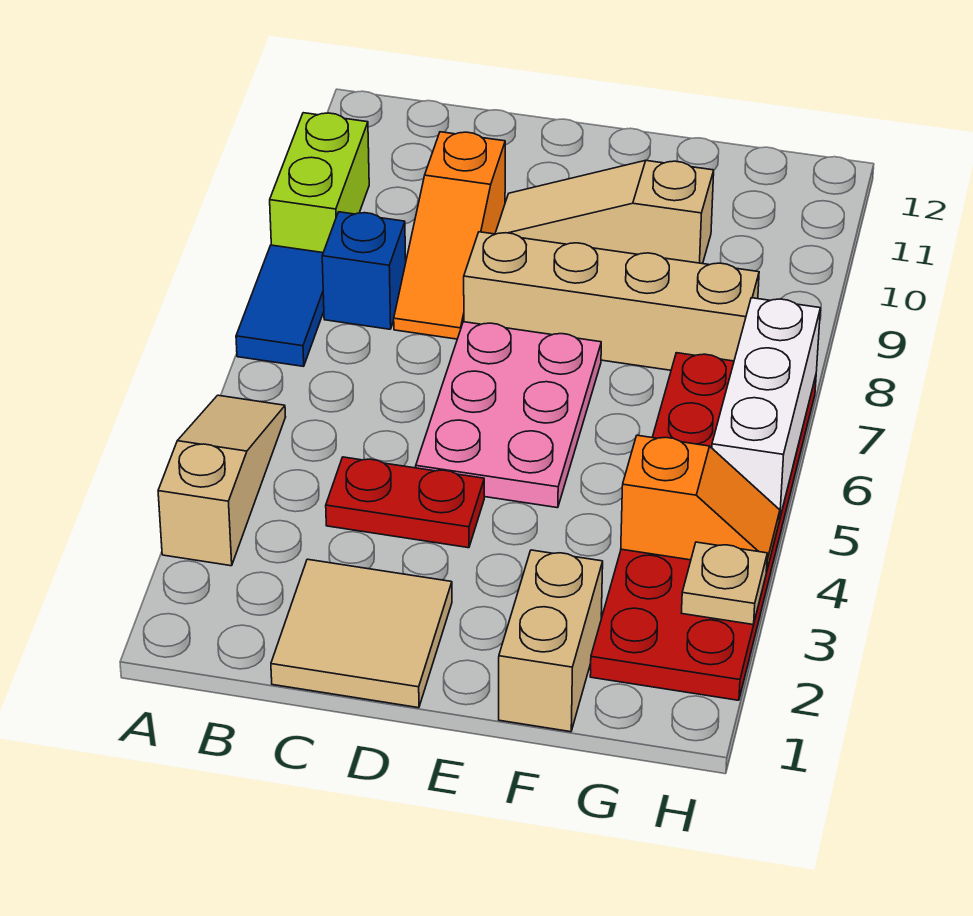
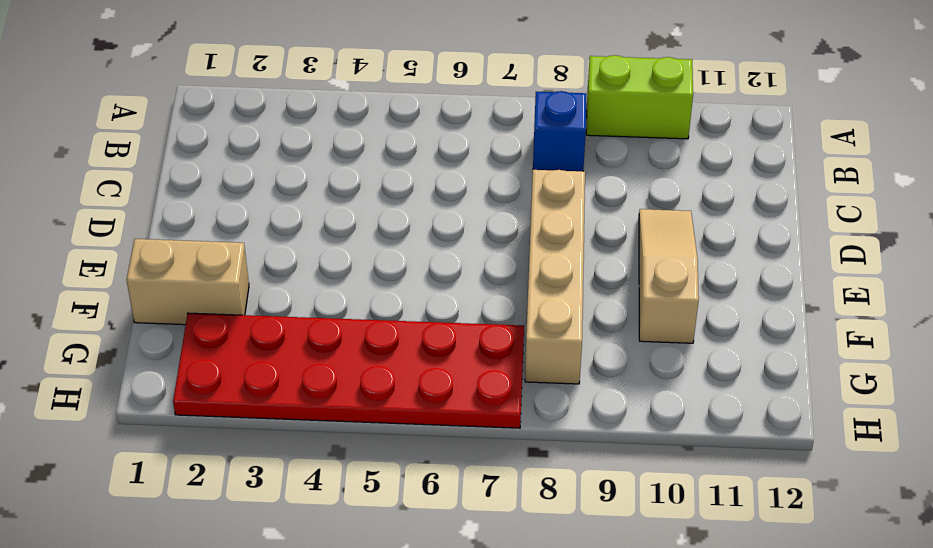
none -> tan slope A3:A5 level 1 top 3
none -> blue tile A7:A8 level 1
none -> tan tile C1:D2 level 1

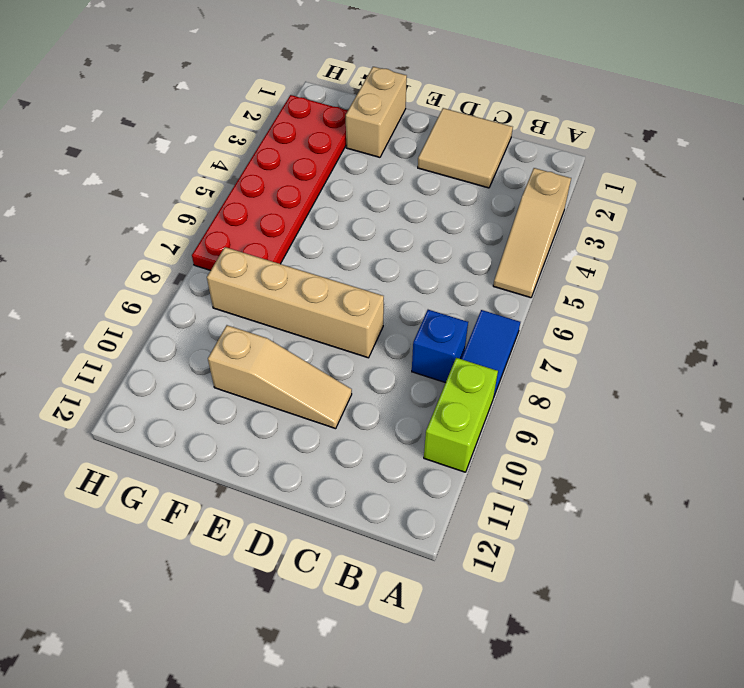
none -> red plate C4:D4 level 1
none -> orange slope C8:C10 level 1 top 10
none -> pink plate D5:E7 level 1

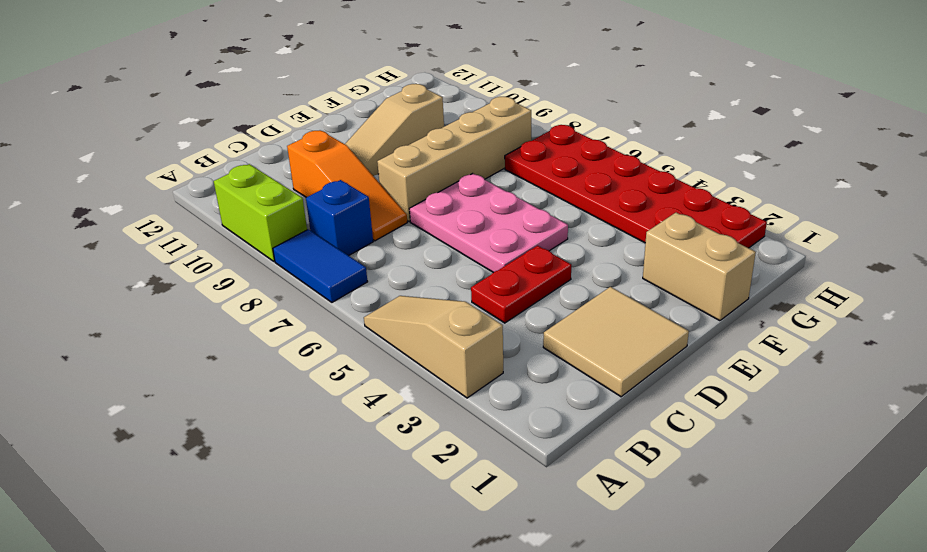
none -> orange slope G4:H4 level 2 top G
none -> tan plate H3 level 2
none -> white brick H5:H7 level 2

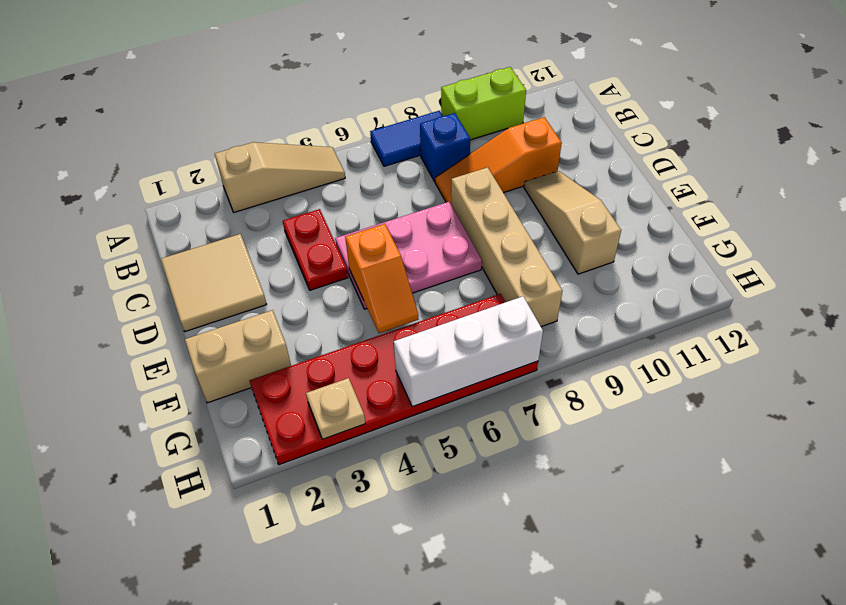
orange slope E5:F5 level 2 top E -> orange slope G4:H4 level 2 top G

